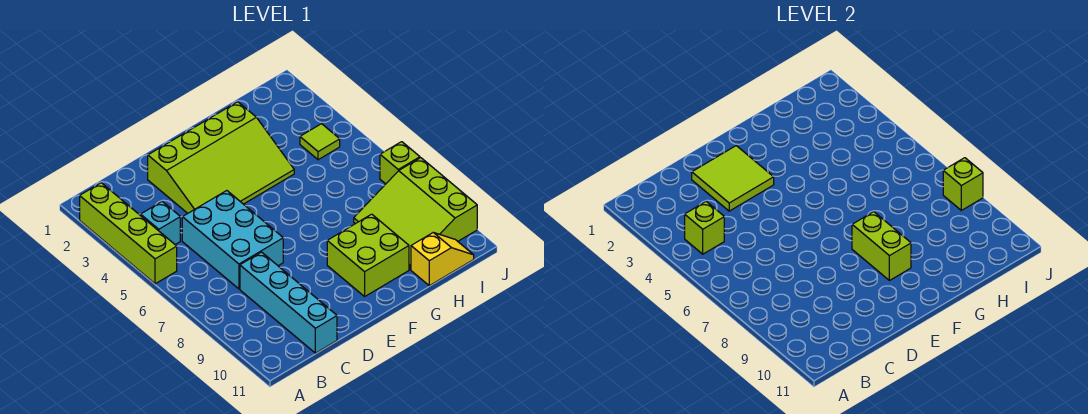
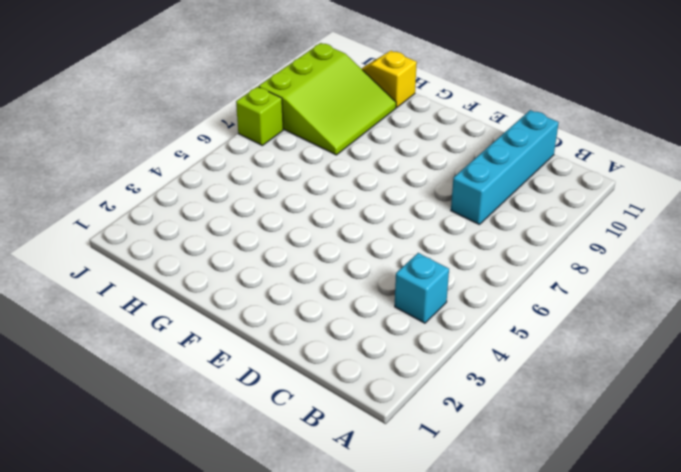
none -> lime brick A2:A5 level 1
none -> cyan brick C5:D7 level 1
none -> lime slope D2:G4 level 1 top 2

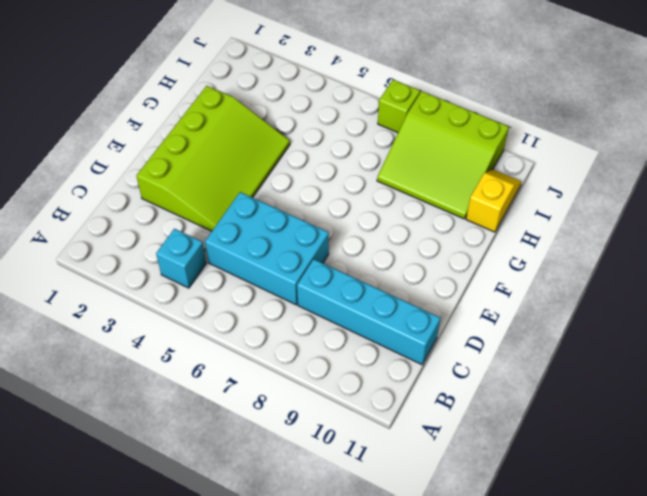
none -> lime brick A2:A5 level 1
none -> lime brick F9:G10 level 1
none -> lime tile I4 level 1

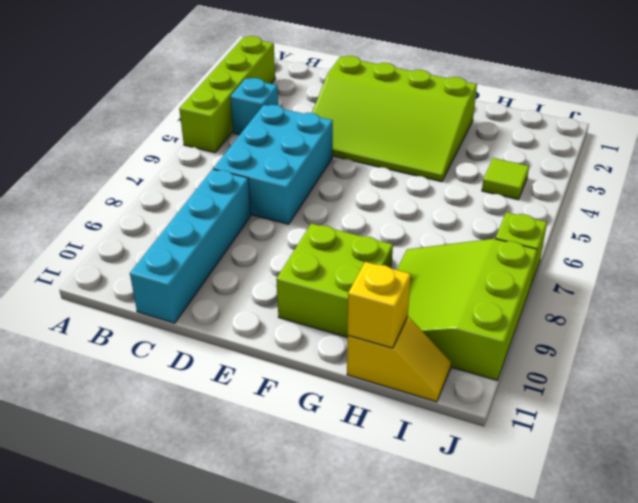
yellow brick H11 level 2 -> none
none -> lime brick B4 level 2
none -> lime tile D2:E3 level 2
none -> lime brick F8:F9 level 2

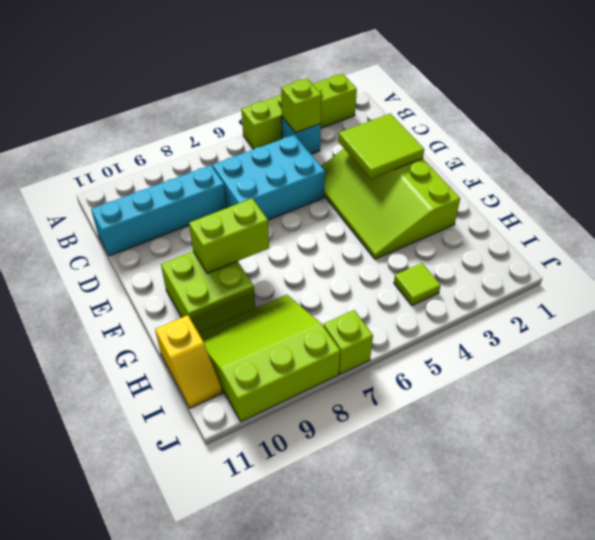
none -> lime brick J8 level 2

